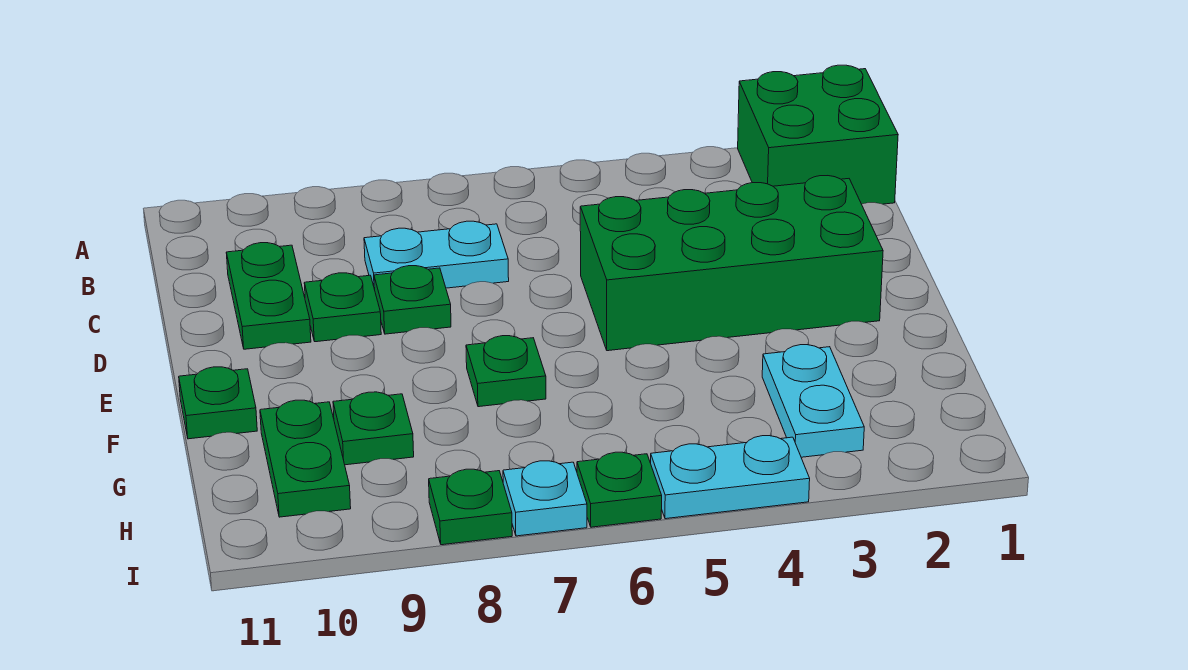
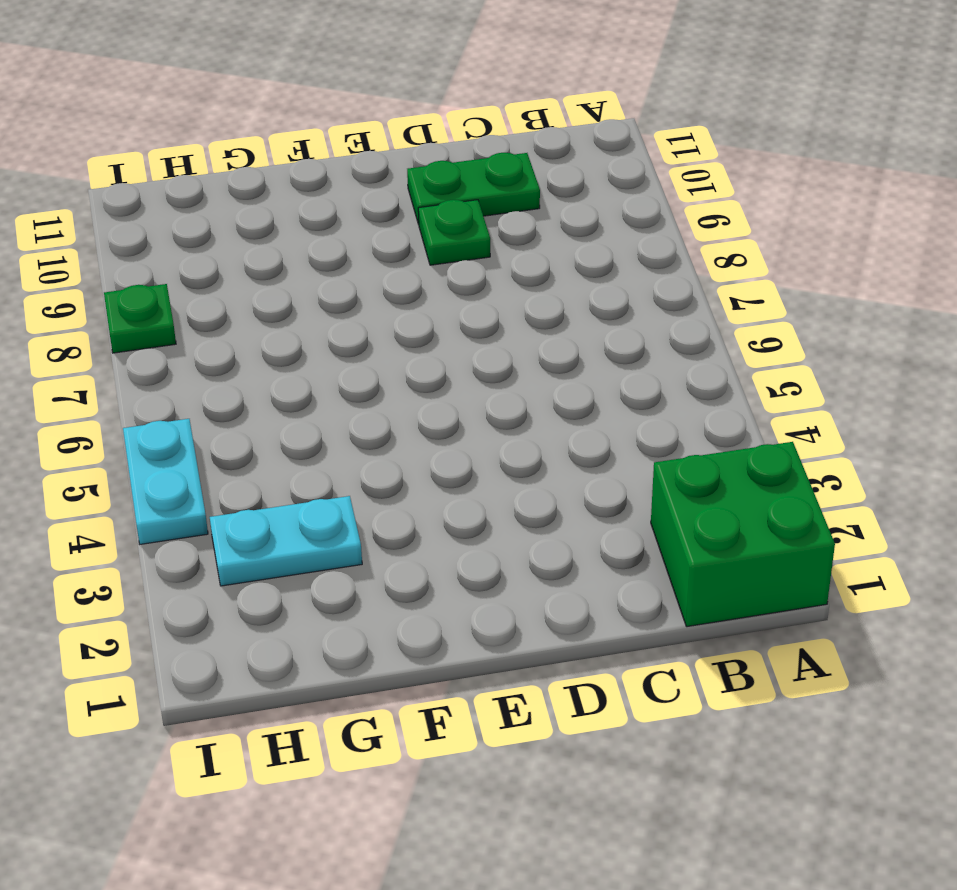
none -> cyan plate C7:C8 level 1
none -> green brick D2:E5 level 1
none -> green plate D8 level 1

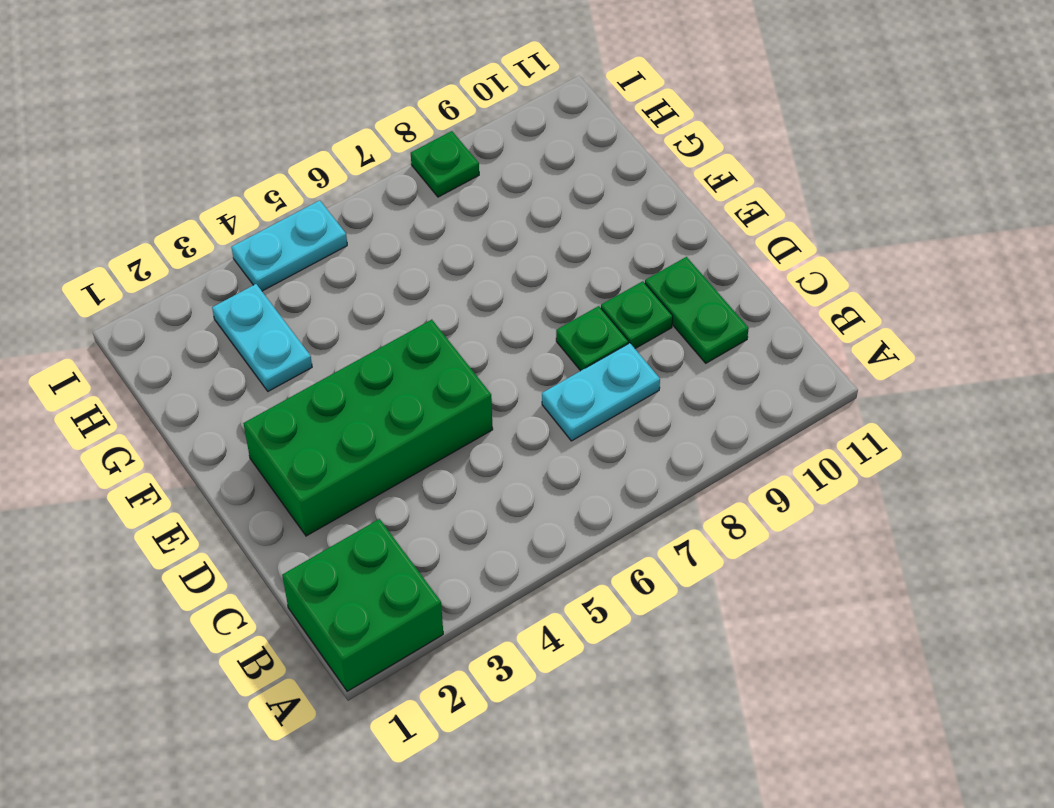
none -> green plate F7 level 1
none -> green plate F11 level 1
none -> green plate G9 level 1

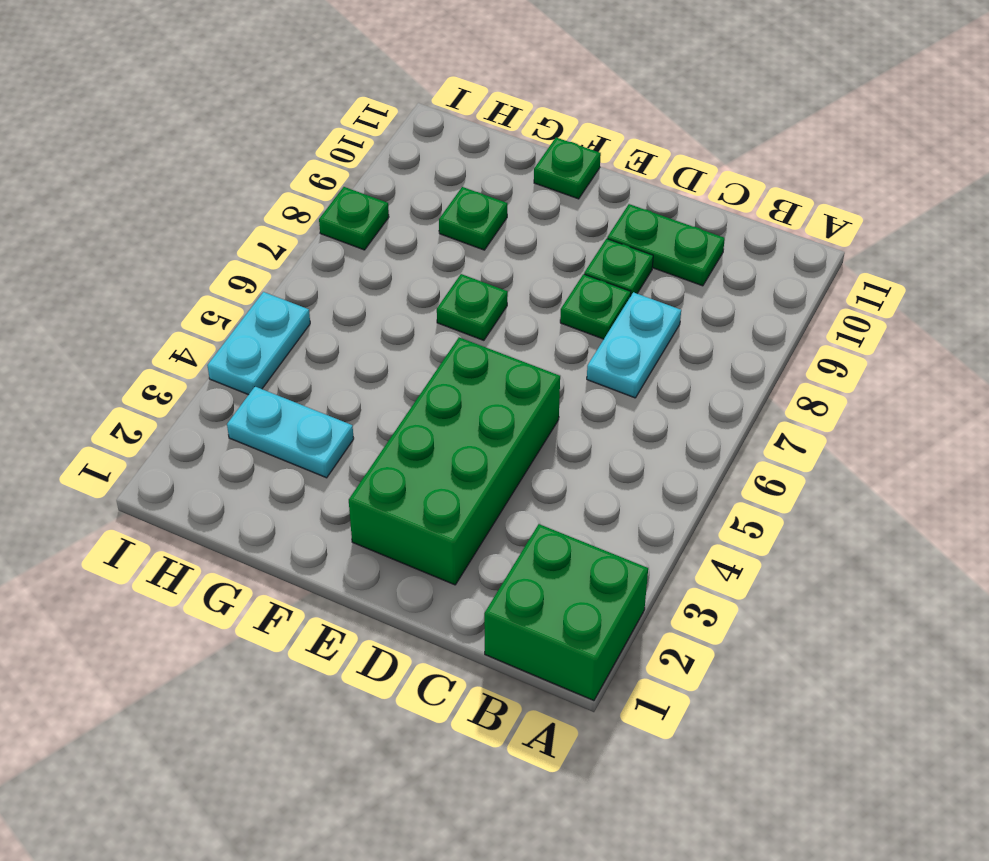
none -> green plate G10:H10 level 1
none -> green plate I6 level 1
none -> cyan plate I7 level 1

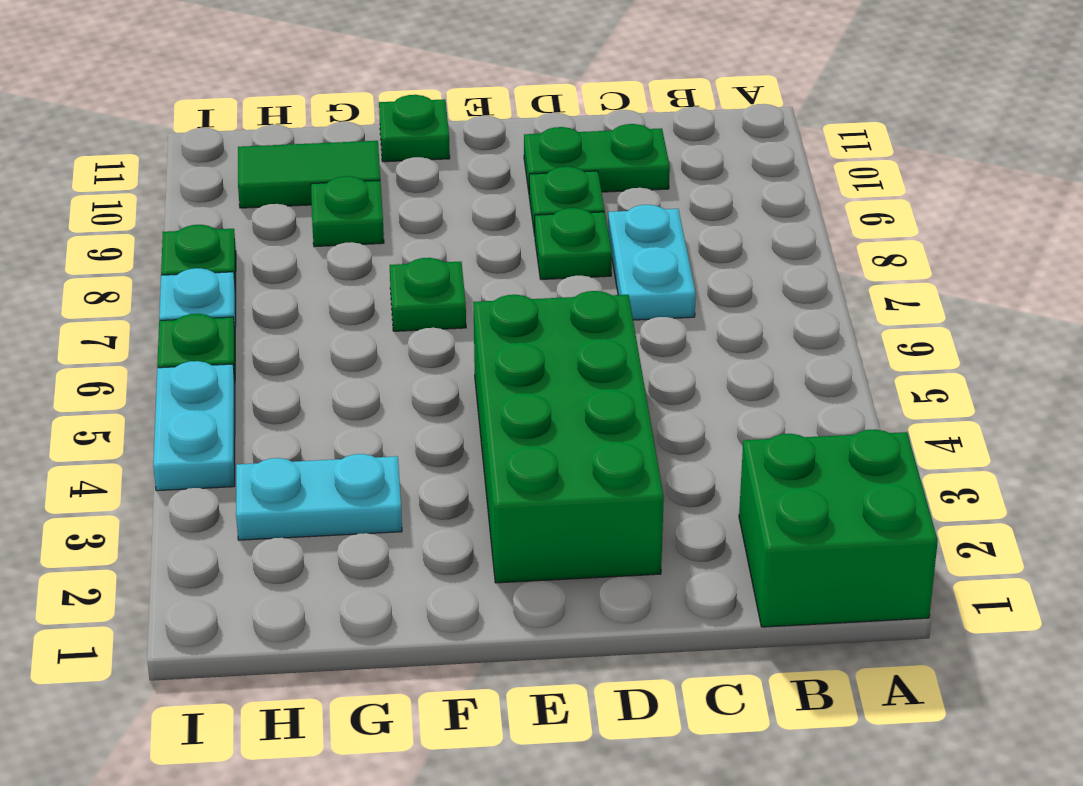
green tile G10:H10 level 1 -> green plate G10:H10 level 1

